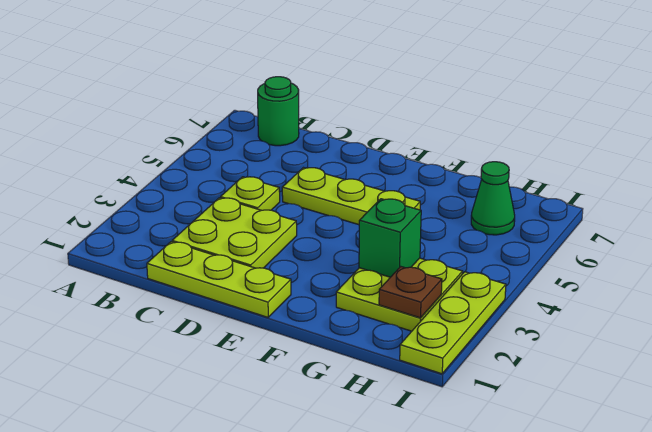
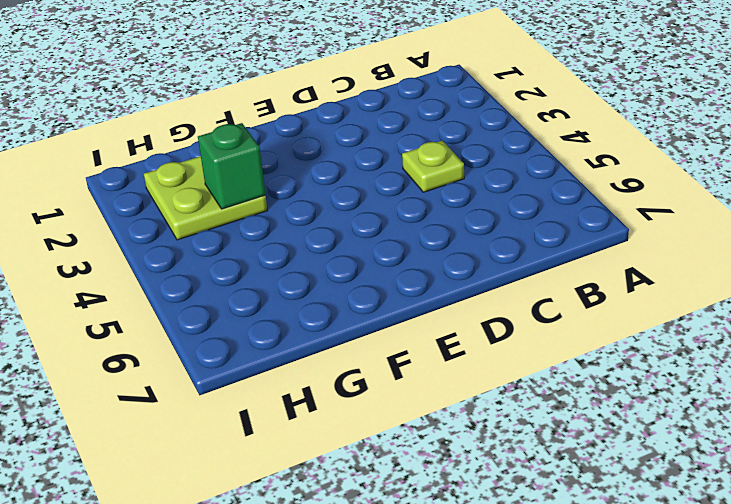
none -> green round brick B7 level 1
none -> lime plate C1:E1 level 1

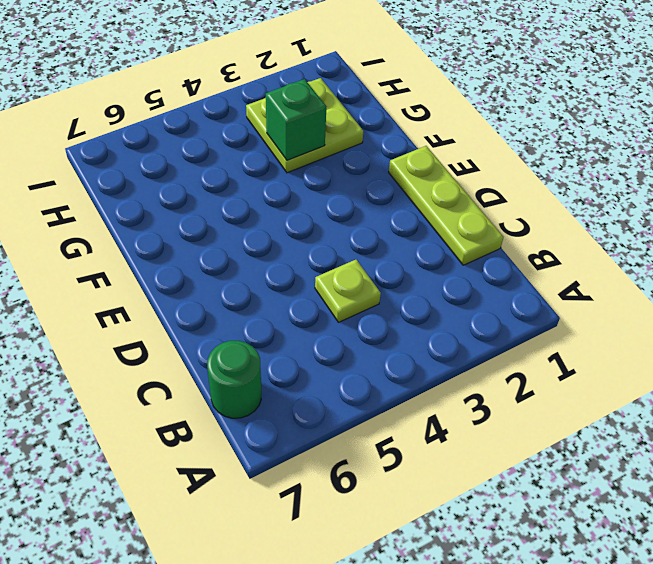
none -> lime plate C2:D3 level 1
none -> lime plate D5:F5 level 1

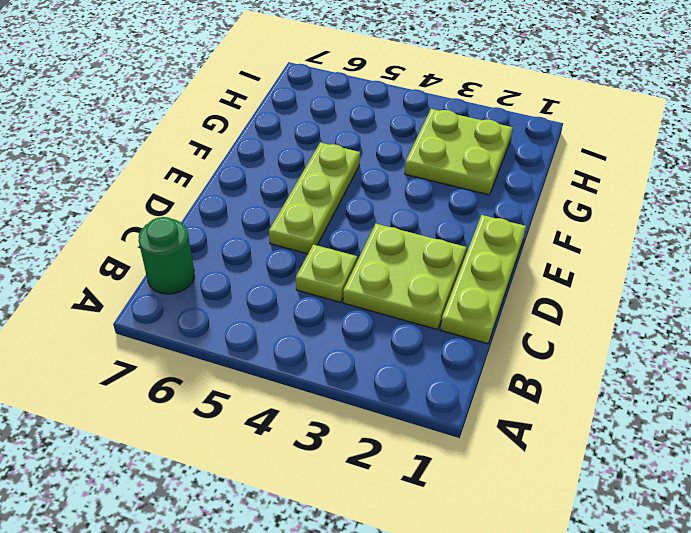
none -> green cone H6 level 1
none -> lime plate I1:I3 level 1

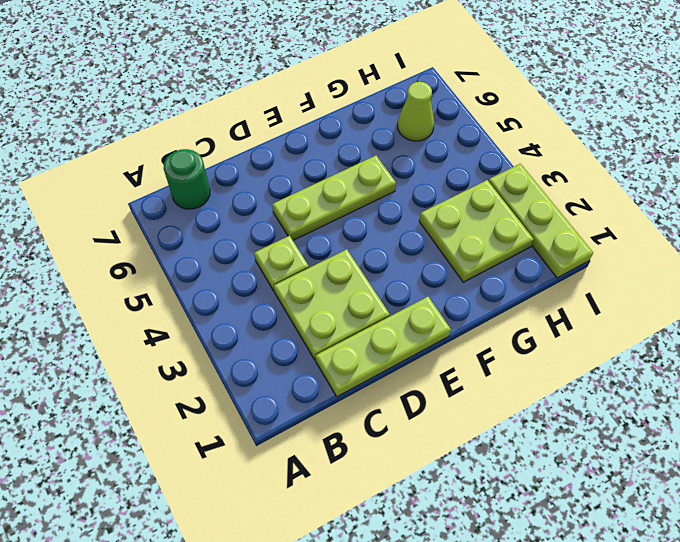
lime cone H6 level 1 -> green cone H6 level 1
none -> green brick G3 level 2
none -> brown plate H2 level 2

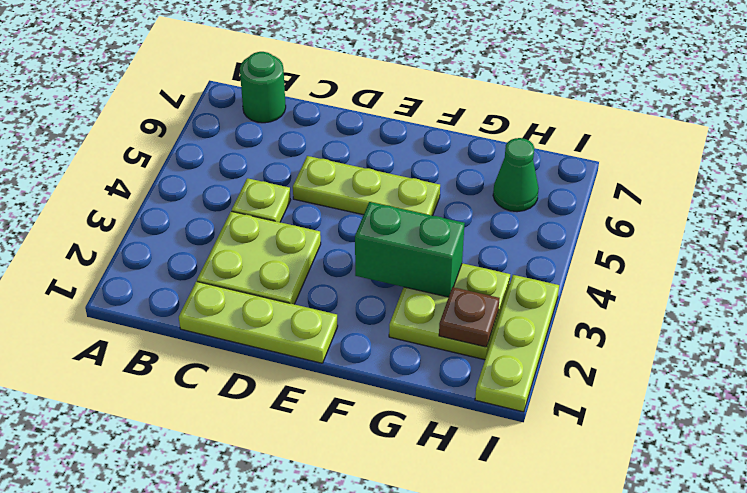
green brick F3:G3 level 2 -> green brick G3 level 2

